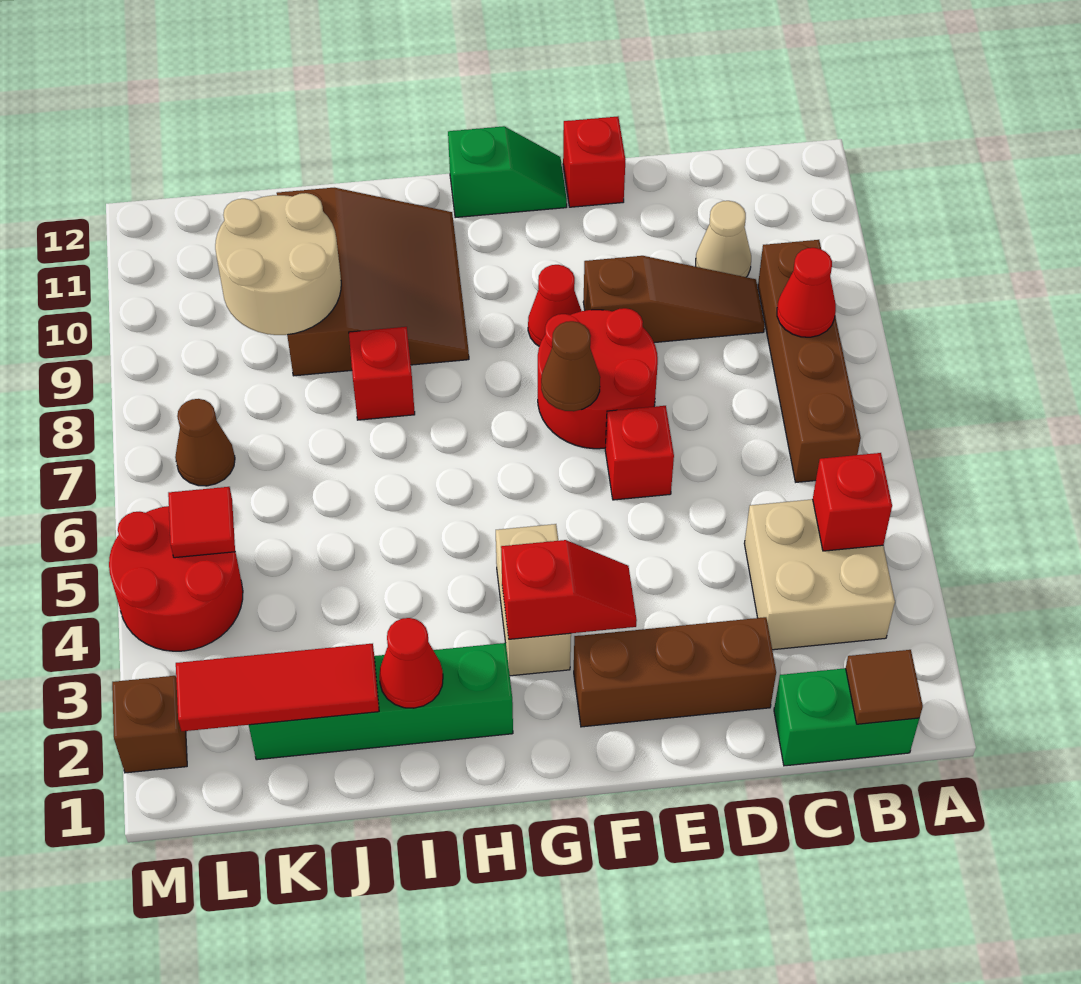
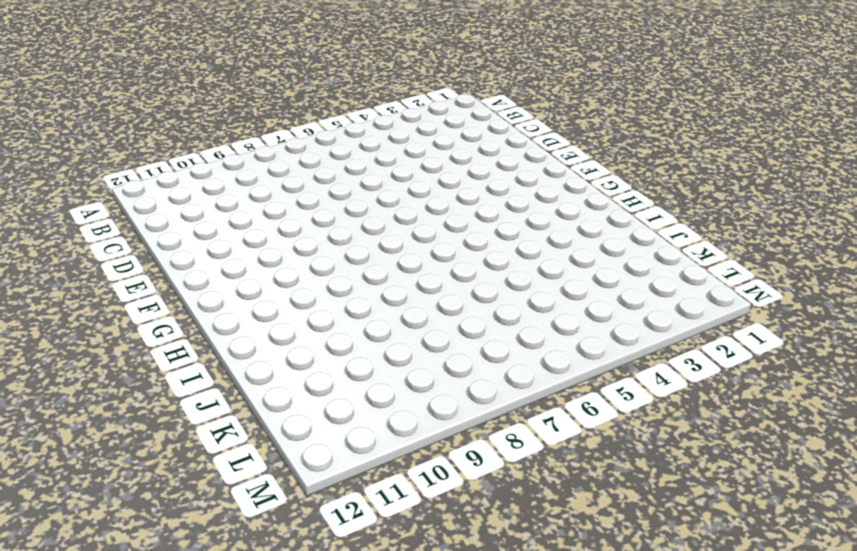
none -> green brick B1:C1 level 1
none -> tan brick B3:C4 level 1
none -> brown brick B6:B9 level 1

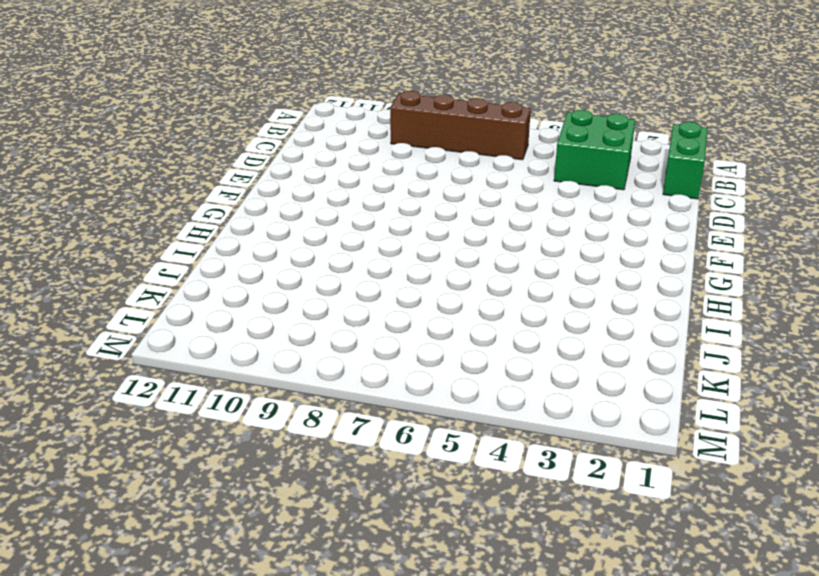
green brick B3:C4 level 1 -> tan brick B3:C4 level 1
none -> brown slope C9:E9 level 1 top E
none -> tan cone C10 level 1
none -> brown brick D2:F2 level 1

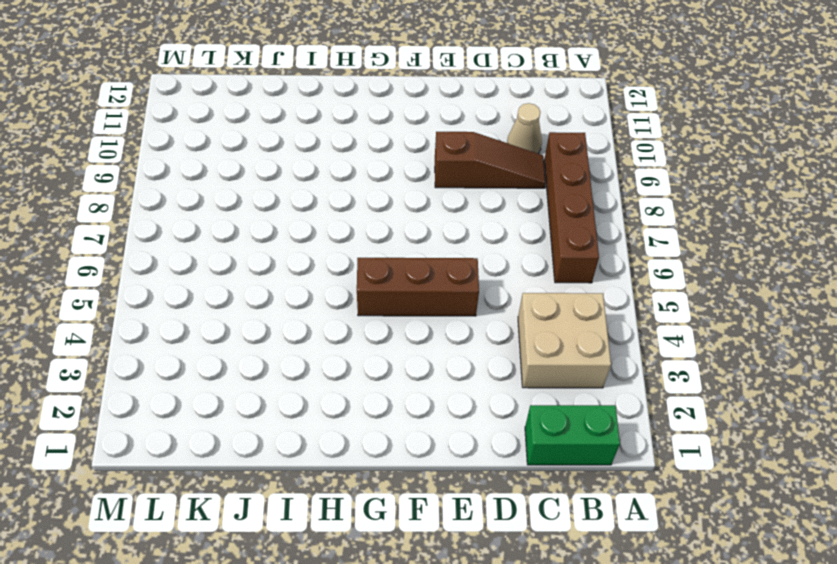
brown brick E5:G5 level 1 -> brown brick D2:F2 level 1
none -> red brick E6 level 1
none -> red round brick E7:F8 level 1
none -> red brick E12 level 1

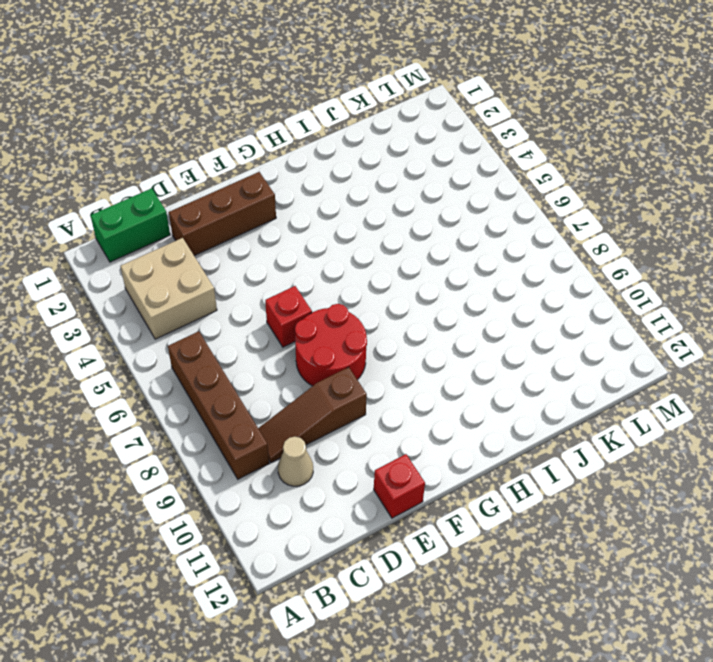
none -> red cone F9 level 1
none -> green slope F12:G12 level 1 top G
none -> tan brick G3:G4 level 1

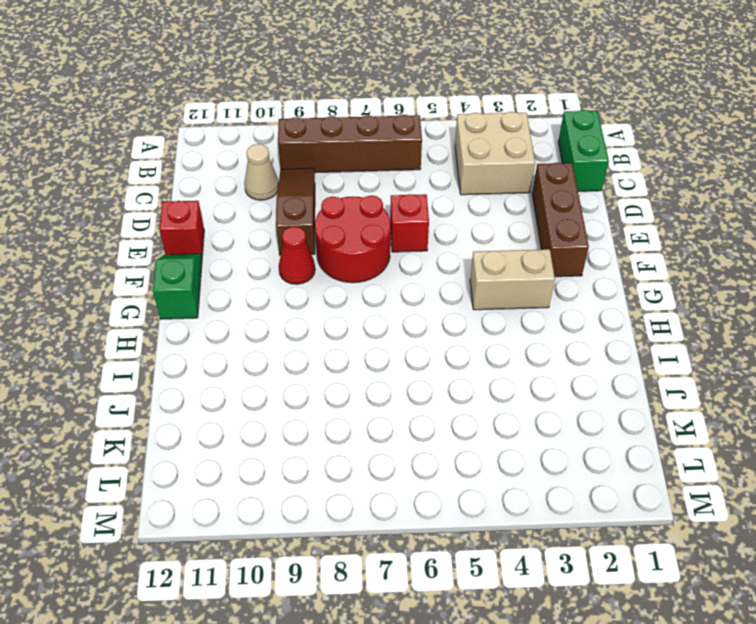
none -> green brick H2:K2 level 1
none -> brown slope H9:J11 level 1 top J
none -> red brick I8 level 1

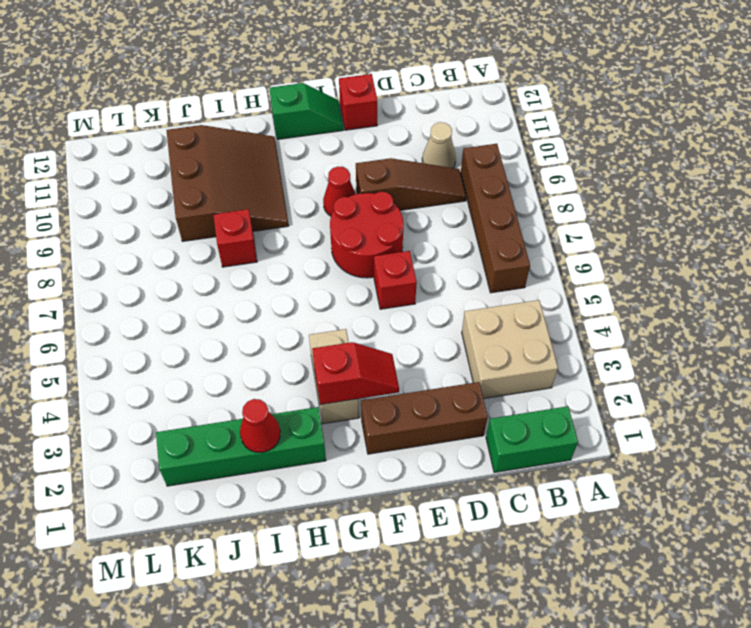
none -> red round brick L4:M5 level 1
none -> brown cone L7 level 1
none -> brown brick M2 level 1

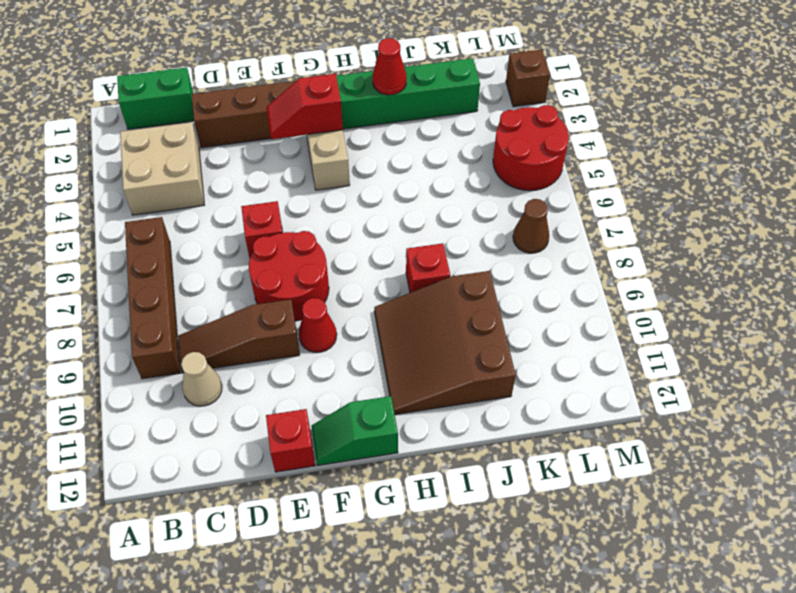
none -> brown tile B1 level 2
none -> red brick B4 level 2
none -> red cone B8 level 2

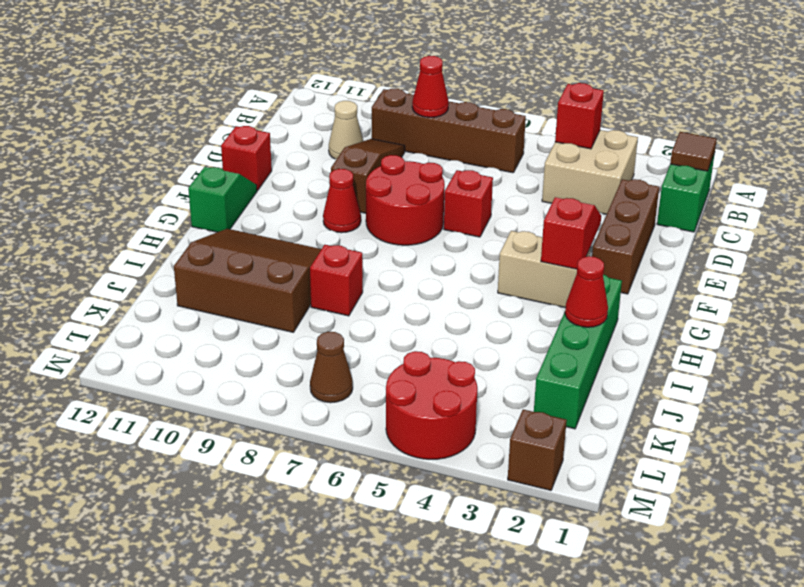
none -> brown cone F7 level 2
none -> red tile J2:L2 level 2
none -> tan round brick J9:K10 level 2

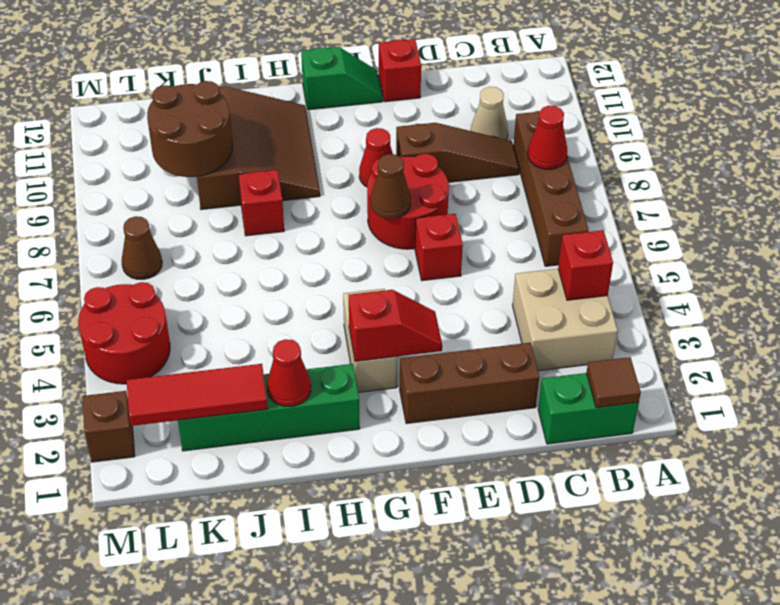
brown round brick J9:K10 level 2 -> tan round brick J9:K10 level 2
none -> red tile L5 level 2

